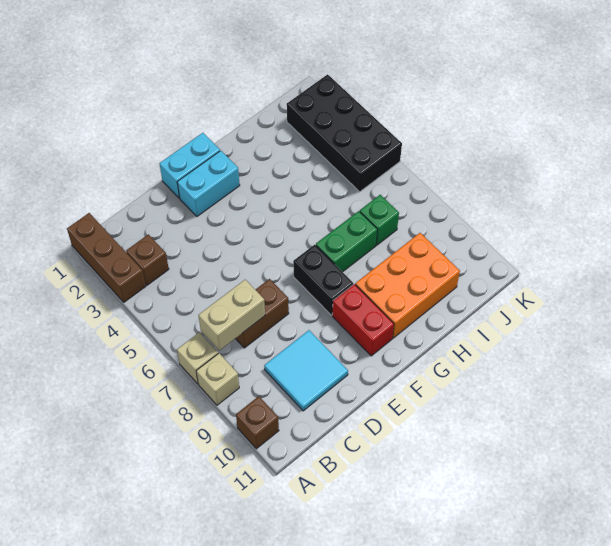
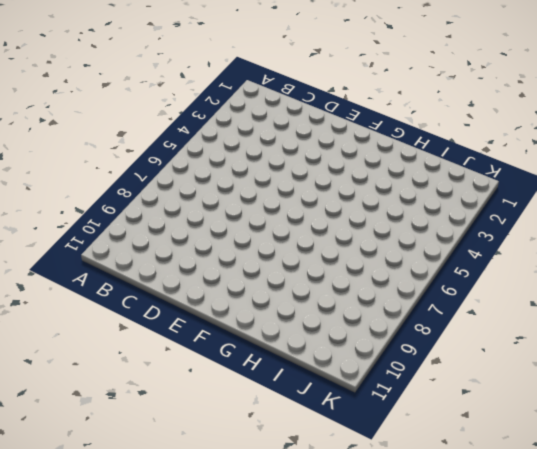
none -> brown brick A1:A3 level 1
none -> tan brick A7 level 1
none -> tan brick A8 level 1

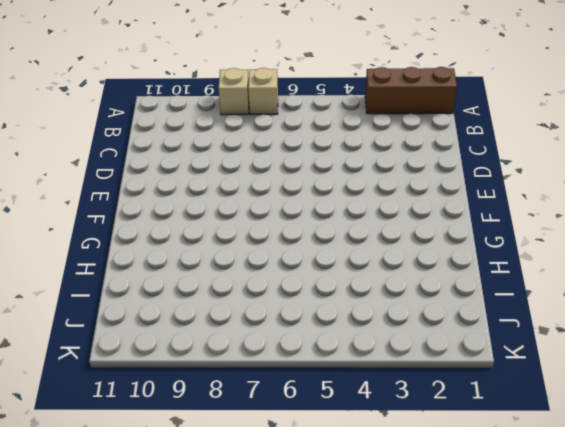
none -> brown brick A10 level 1
none -> brown brick B3 level 1
none -> brown brick C7:D7 level 1

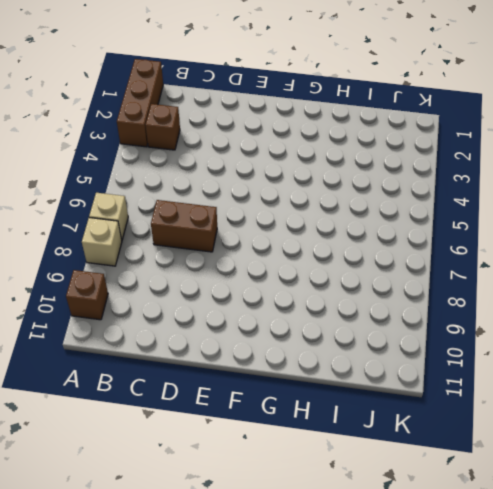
none -> cyan tile C9:D10 level 1
none -> cyan brick E1:F1 level 1
none -> cyan brick E2:F2 level 1

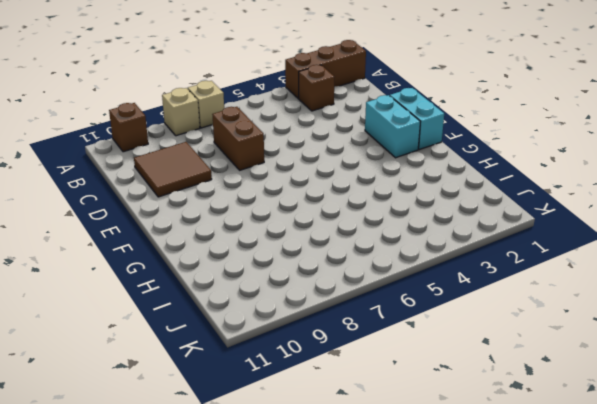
brown tile C9:D10 level 1 -> cyan tile C9:D10 level 1
none -> black brick F7:F8 level 1
none -> red brick F9:F10 level 1
none -> green brick G7:H7 level 1

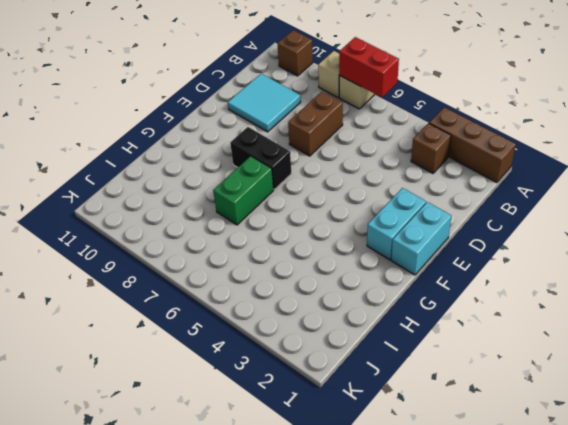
red brick A6:A7 level 2 -> red brick F9:F10 level 1
none -> orange brick G9:I10 level 1
none -> green brick I7 level 1
none -> black brick J2:K5 level 1

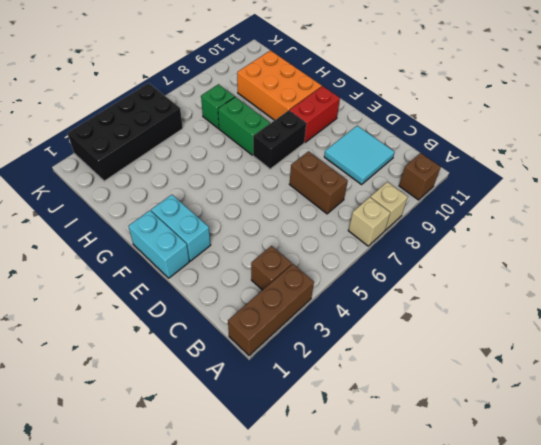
none -> tan brick B7:C7 level 2

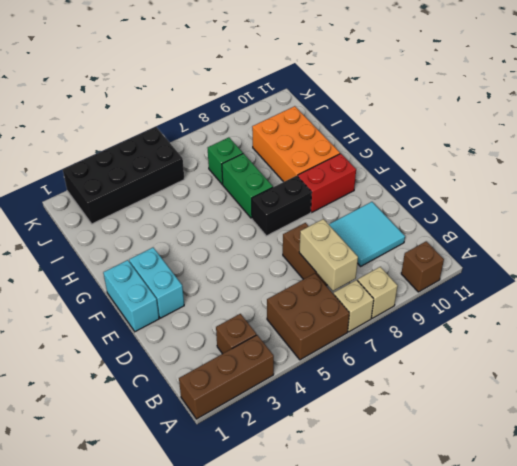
brown brick A5:B6 level 1 -> none

